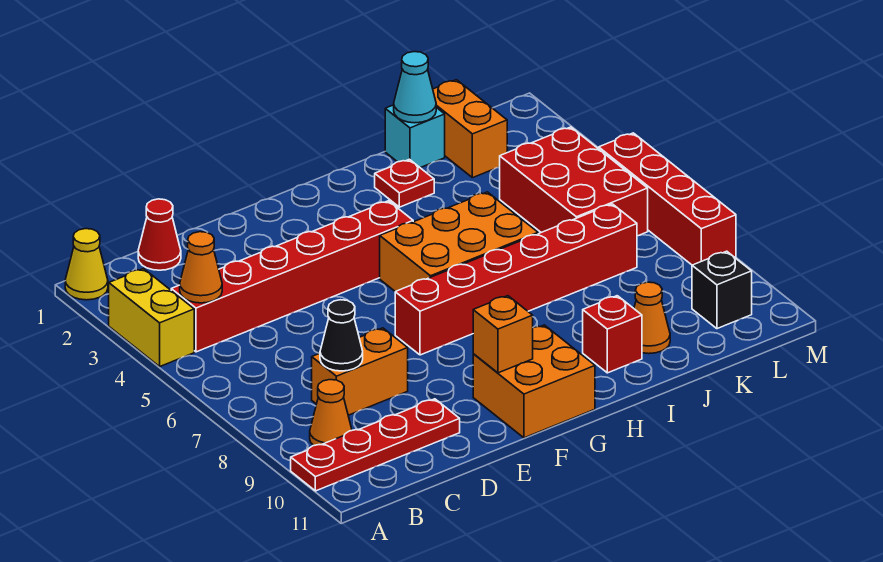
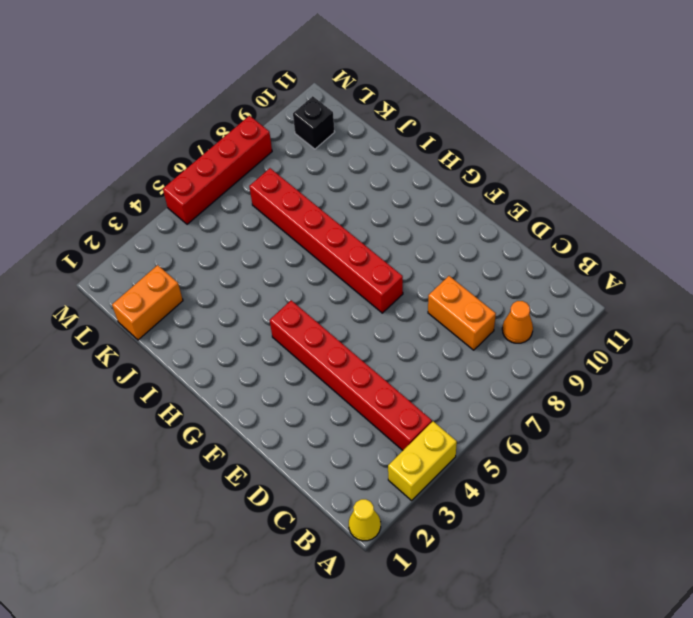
none -> red plate A10:D10 level 1
none -> red cone C1 level 1
none -> orange brick F10:G11 level 1

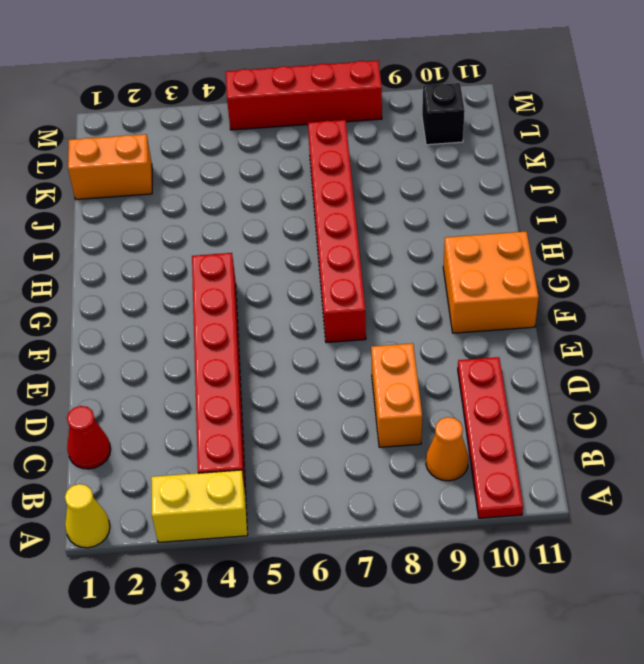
none -> orange brick G5:I6 level 1
none -> red plate I2 level 1
none -> red brick I10 level 1

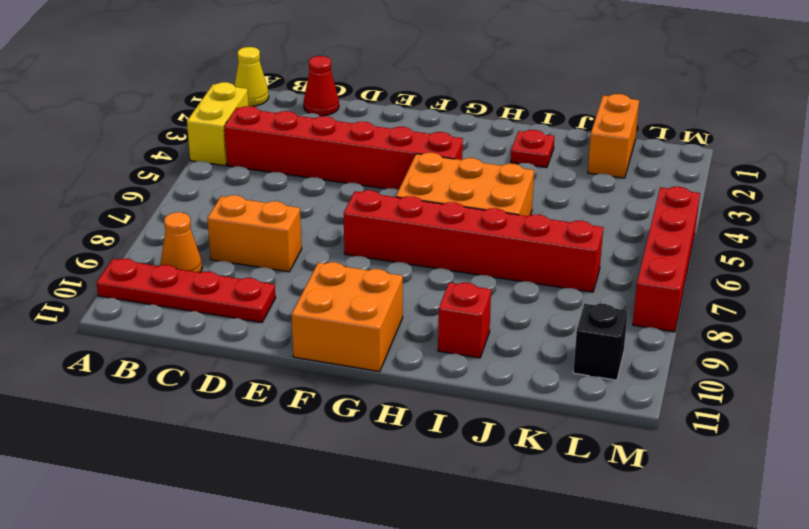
none -> cyan brick J1 level 1
none -> orange cone J10 level 1
none -> red brick K4:L6 level 1

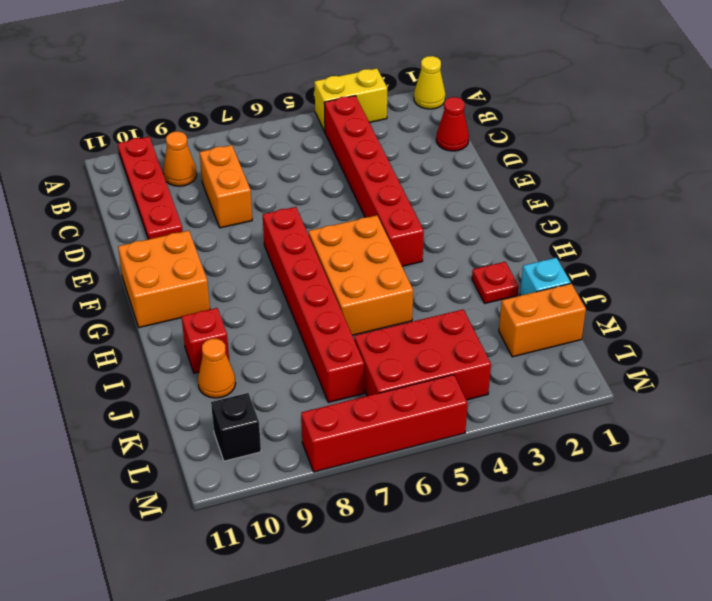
none -> orange cone B4 level 2
none -> black cone C8 level 2
none -> orange brick F10 level 2

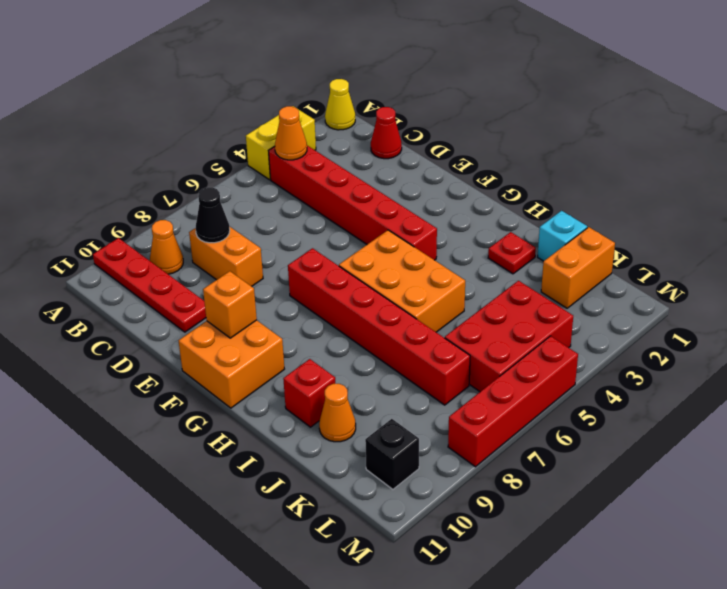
none -> cyan cone J1 level 2

